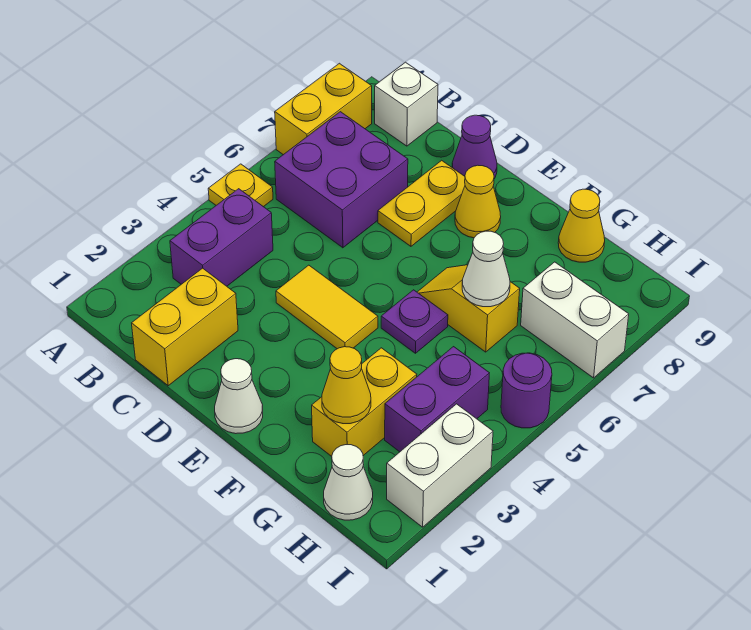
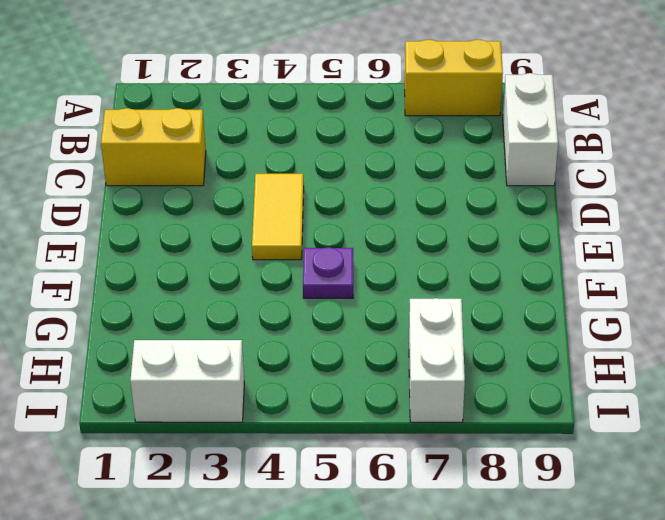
white brick B9:C9 level 1 -> white brick B9 level 1
none -> yellow plate A5 level 1
none -> purple brick B3:B4 level 1
none -> purple brick B6:C7 level 1

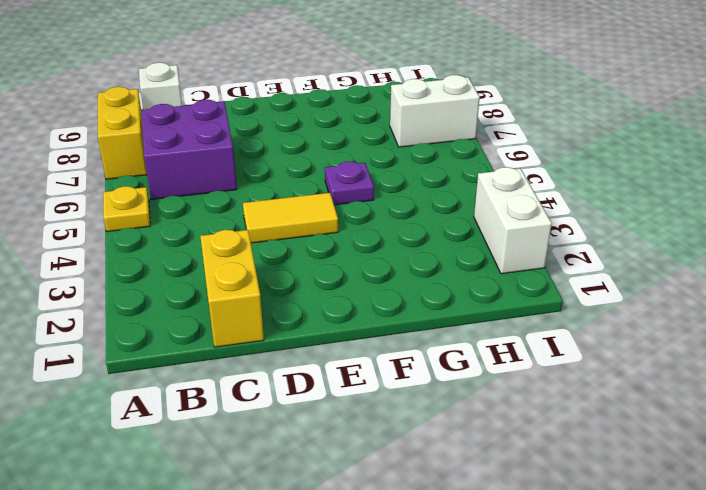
none -> purple brick B3:B4 level 1
none -> yellow plate D7:D8 level 1
none -> purple cone D9 level 1

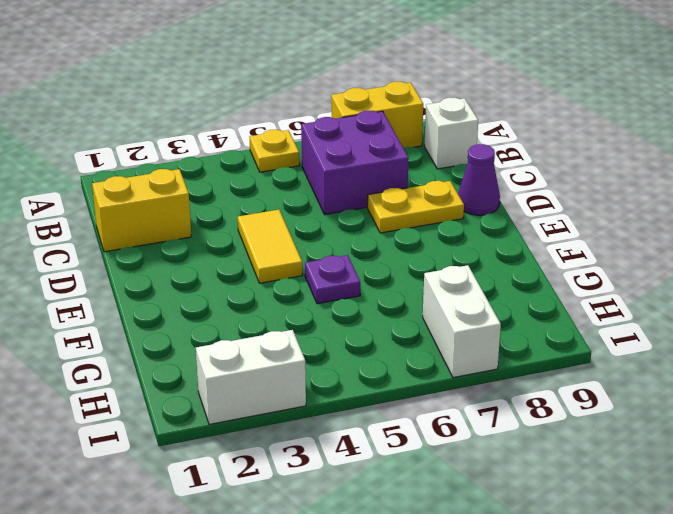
none -> purple brick B3:B4 level 1
none -> white cone E1 level 1
none -> yellow cone E8 level 1

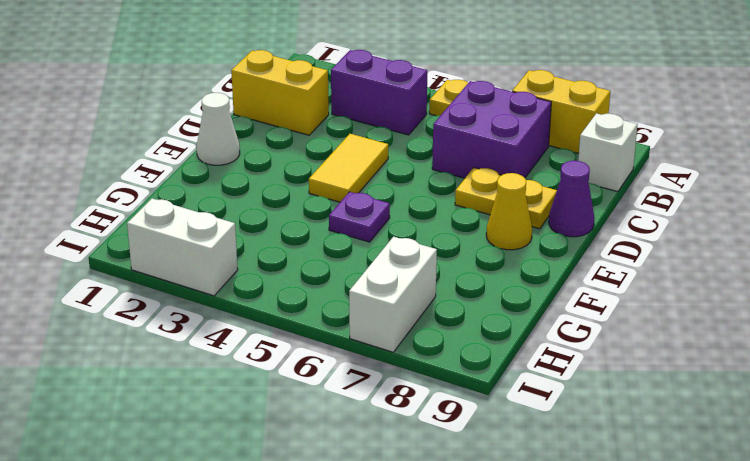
none -> yellow slope F6:G6 level 1 top G
none -> yellow brick G2:G3 level 1
none -> yellow cone G9 level 1

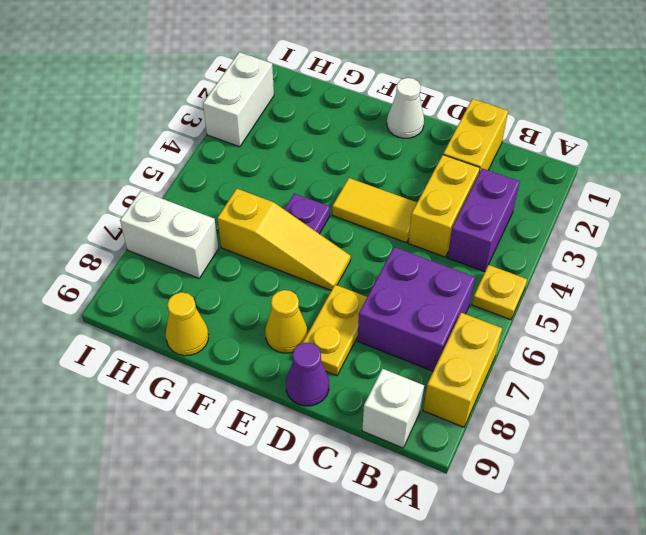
yellow brick C3:C4 level 1 -> yellow brick G2:G3 level 1
yellow slope E6:G6 level 1 top G -> yellow slope F6:G6 level 1 top G
none -> white cone H1 level 1
none -> purple brick H3:H4 level 1
none -> purple round brick I5 level 1

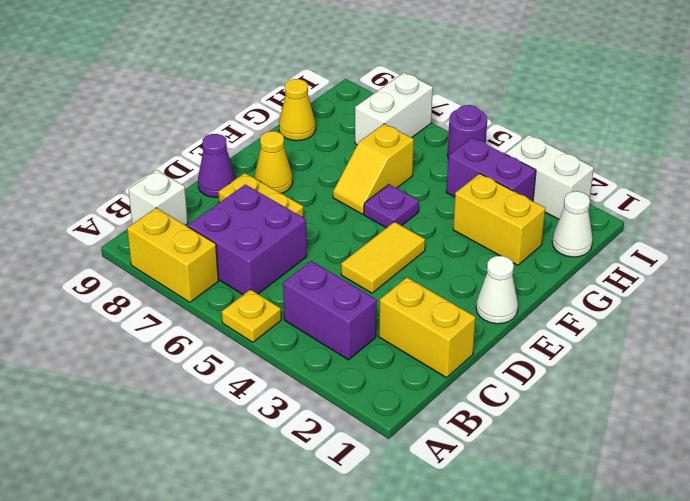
none -> yellow cone G2 level 2
none -> white cone G6 level 2

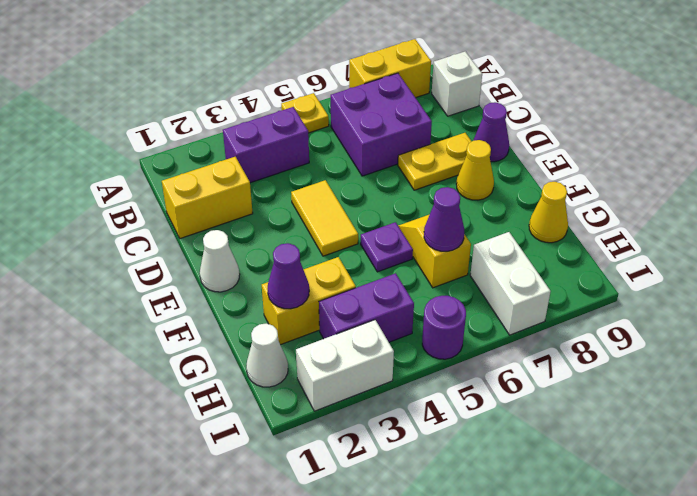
purple cone G2 level 2 -> yellow cone G2 level 2
purple cone G6 level 2 -> white cone G6 level 2

